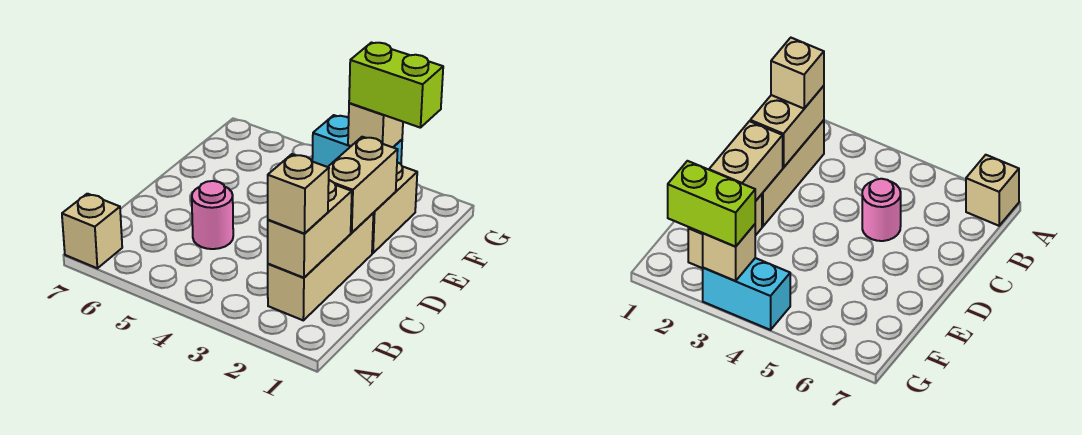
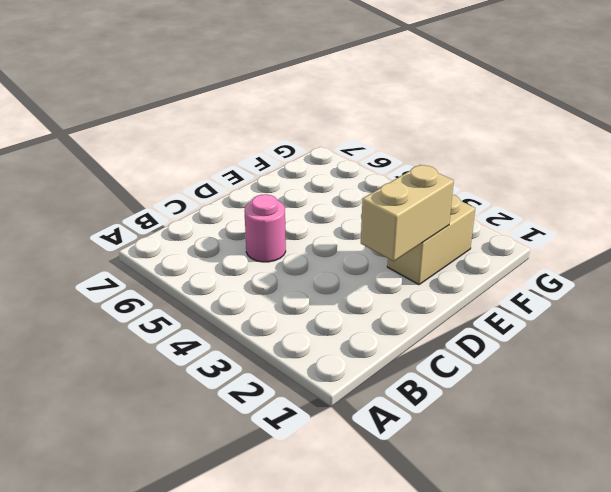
none -> tan brick A7 level 1
none -> tan brick B2:D2 level 1

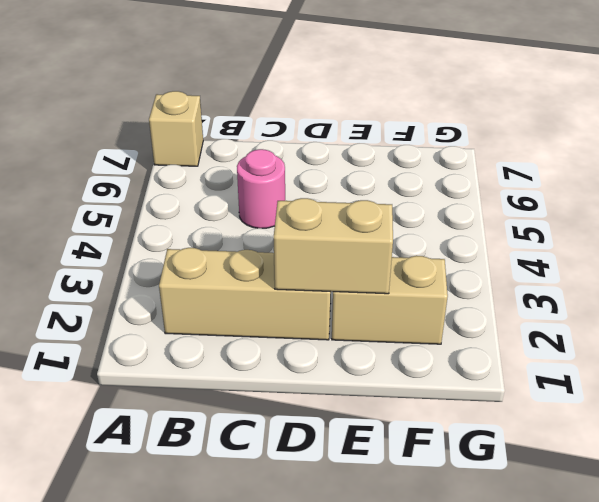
none -> cyan brick G3:G4 level 1
none -> tan brick B2:C2 level 2

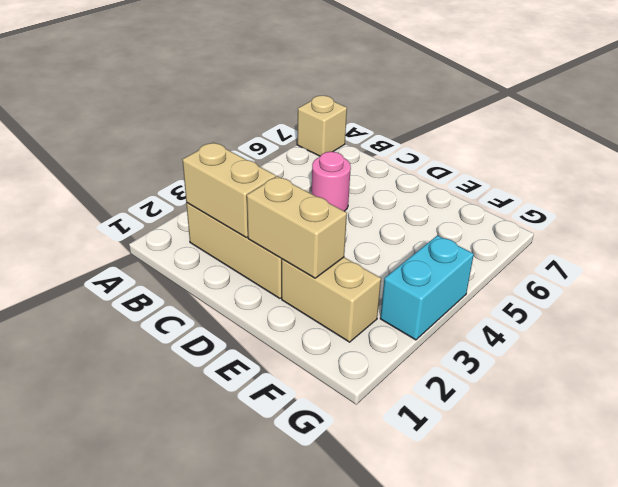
none -> tan brick G3 level 2
none -> tan brick B2 level 3

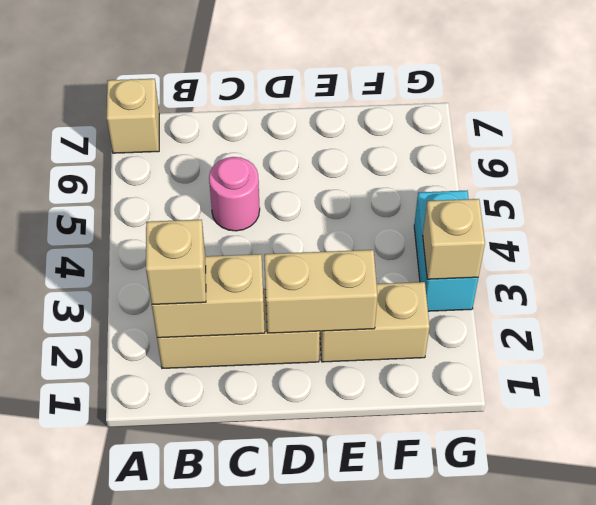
none -> lime brick G2:G3 level 3

